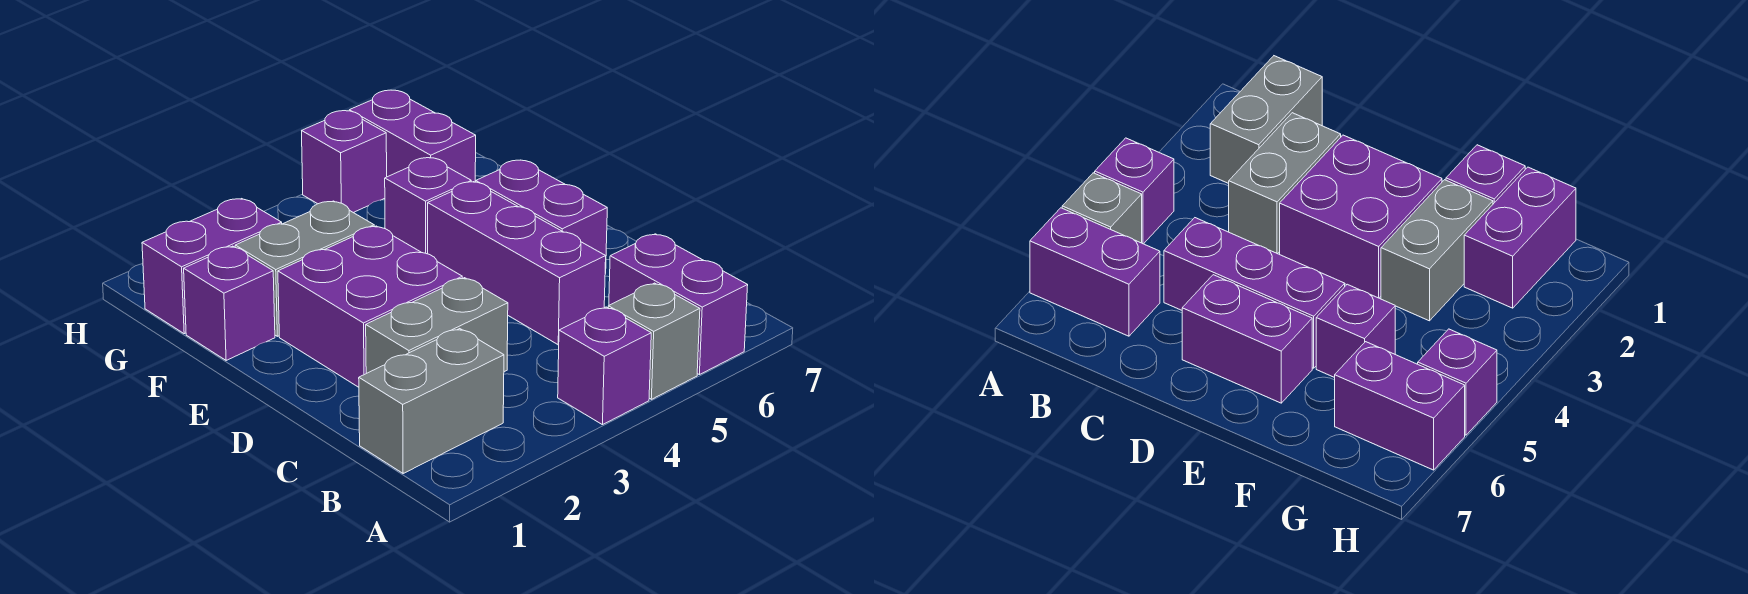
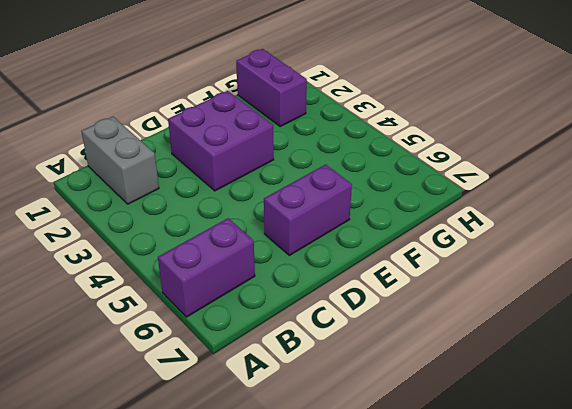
none -> purple brick A4 level 1
none -> grey brick A5 level 1
none -> grey brick C2:C3 level 1

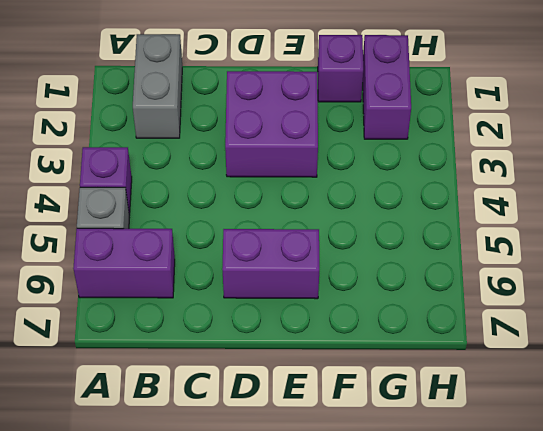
none -> grey brick C2:C3 level 1
none -> purple brick C5:E5 level 1
none -> grey brick F2:F3 level 1

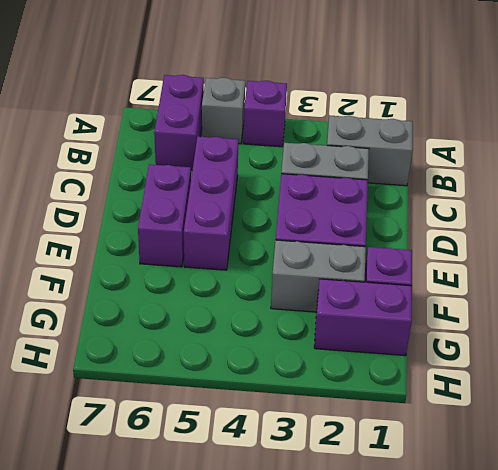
none -> purple brick F5 level 1
none -> purple brick G6:H6 level 1
none -> purple brick H5 level 1

